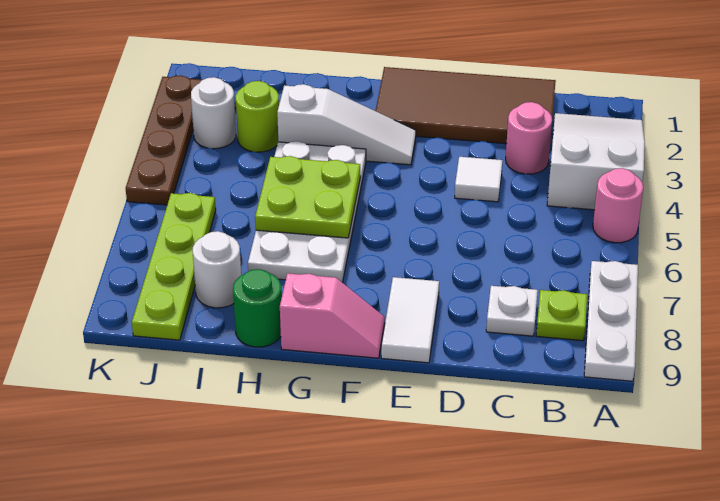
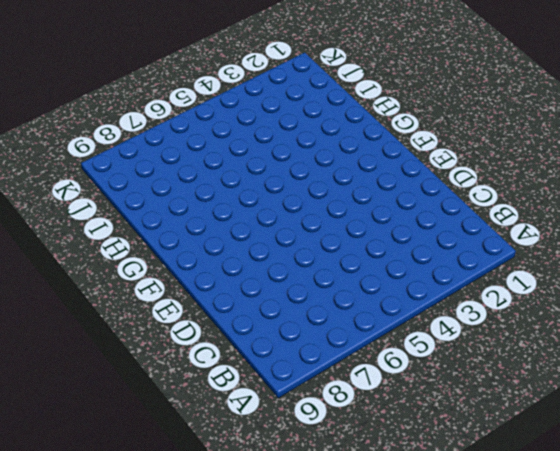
none -> white slope A2:B4 level 1 top 4
none -> pink round brick A5 level 1
none -> white plate A7:A9 level 1

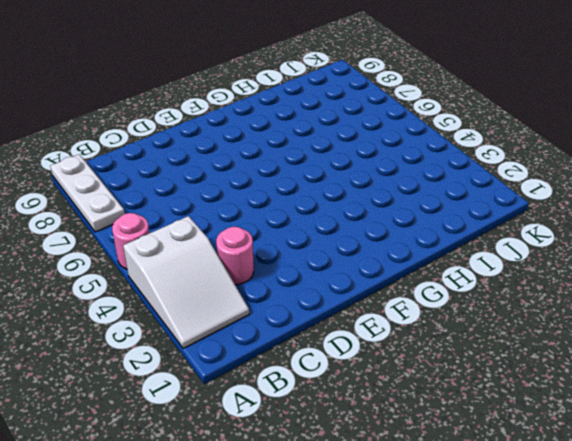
none -> lime plate B8 level 1
none -> brown tile C1:F2 level 1
none -> white plate C8 level 1

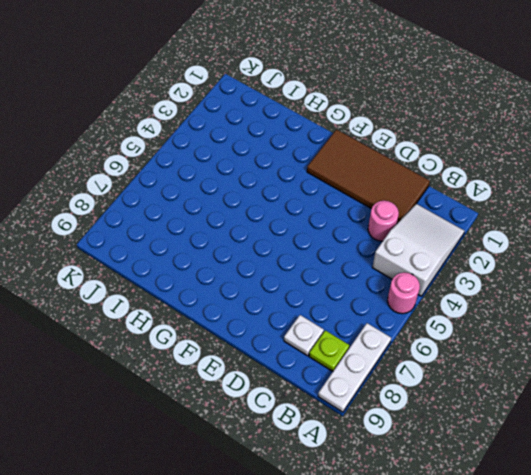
none -> white tile D4 level 1
none -> white tile E8:E9 level 1
none -> white slope F3:H3 level 1 top H

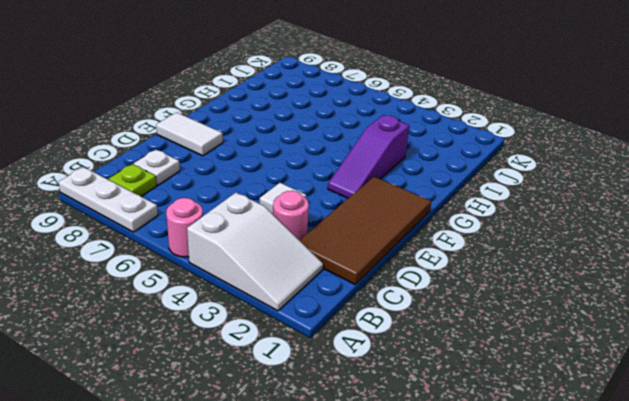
purple slope F3:H3 level 1 top H -> white slope F3:H3 level 1 top H
none -> pink slope F9:G9 level 1 top G
none -> white plate G4:H7 level 1
none -> green round brick H9 level 1

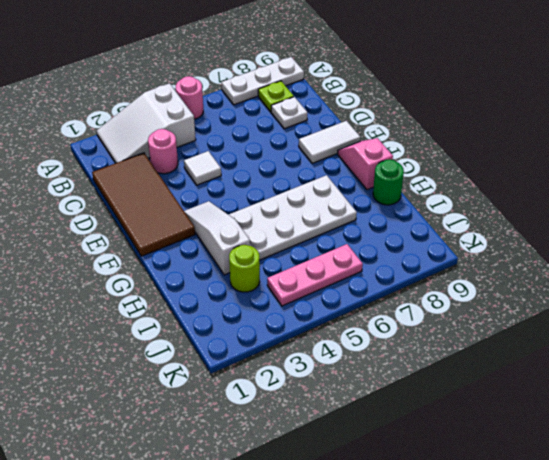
pink plate J4:J6 level 1 -> lime plate J6:J9 level 1
none -> white round brick I8 level 1
none -> white round brick J3 level 1
none -> brown plate K2:K5 level 1

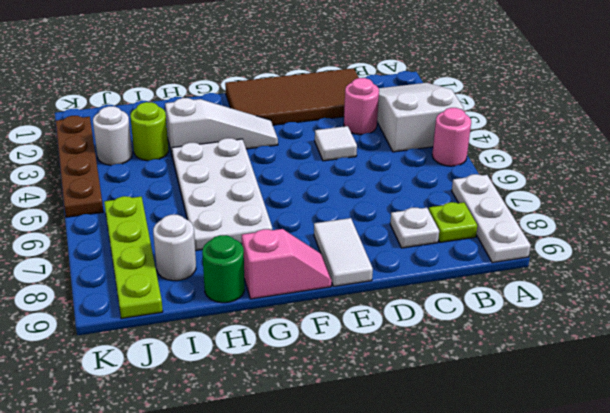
none -> lime plate G5:H6 level 2

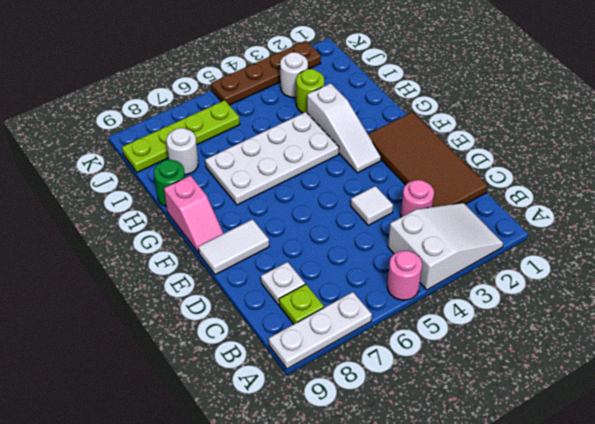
none -> lime plate G5:H6 level 2

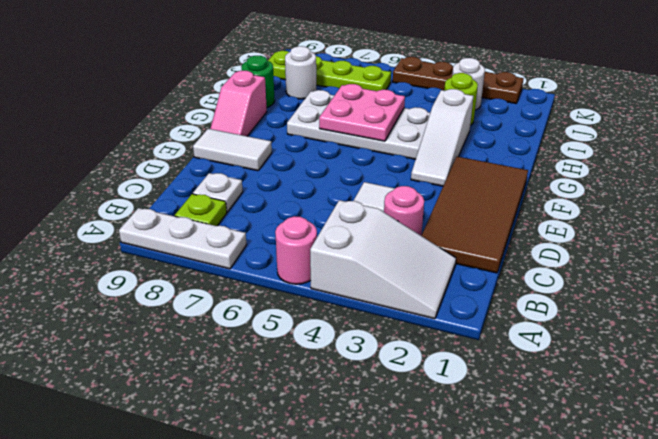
pink plate G5:H6 level 2 -> lime plate G5:H6 level 2

